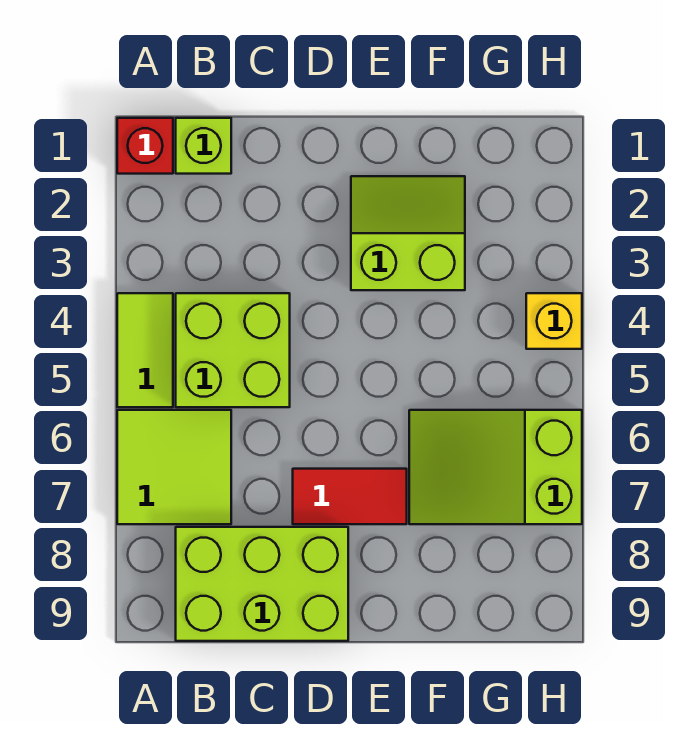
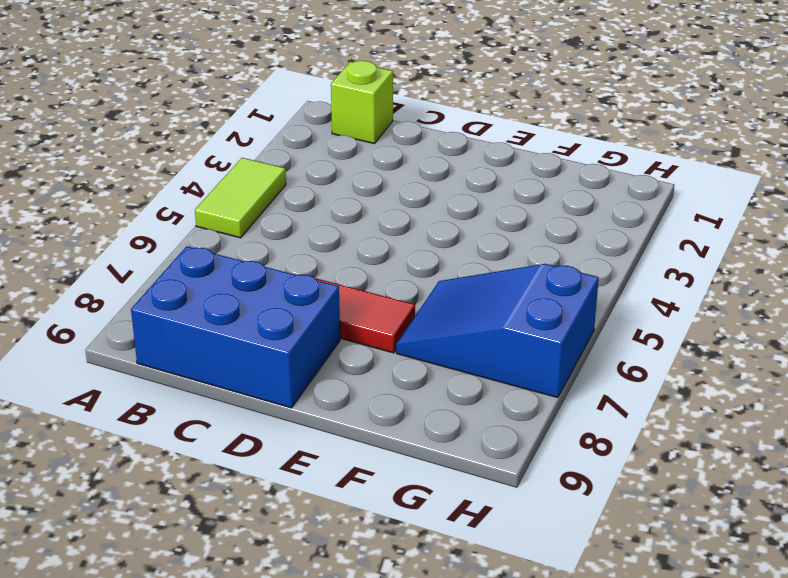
blue brick B8:D9 level 1 -> lime brick B8:D9 level 1
blue slope F6:H7 level 1 top H -> lime slope F6:H7 level 1 top H
none -> red brick A1 level 1
none -> lime tile A6:B7 level 1

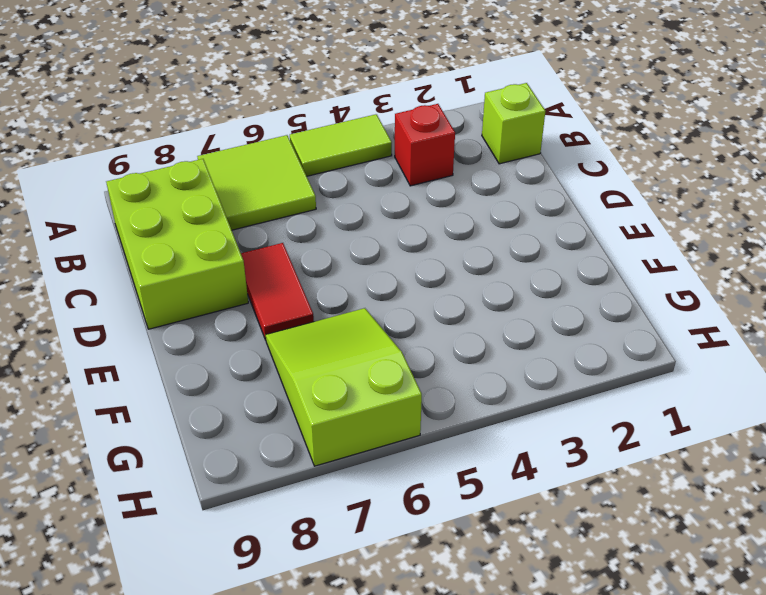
red brick B3 level 1 -> red brick A1 level 1
none -> lime brick B4:C5 level 1
none -> lime slope E2:F3 level 1 top 3

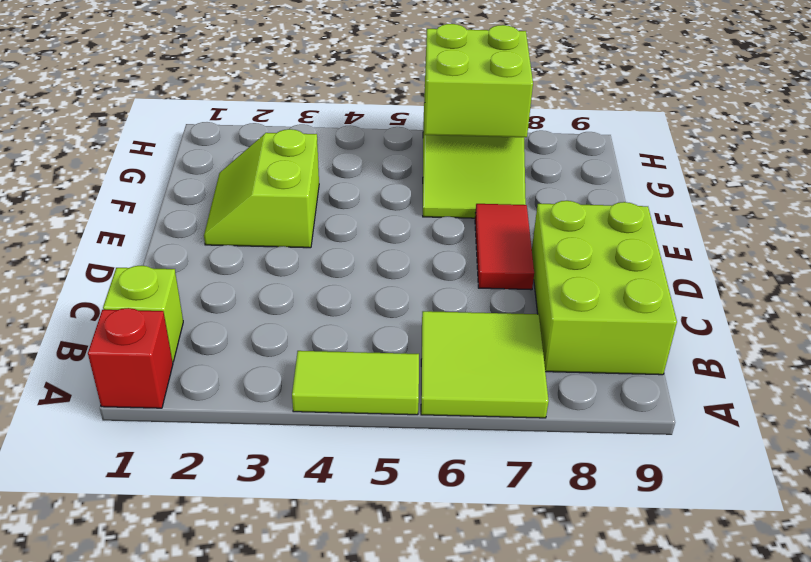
lime brick G6:H7 level 2 -> lime brick B4:C5 level 1
none -> yellow brick H4 level 1

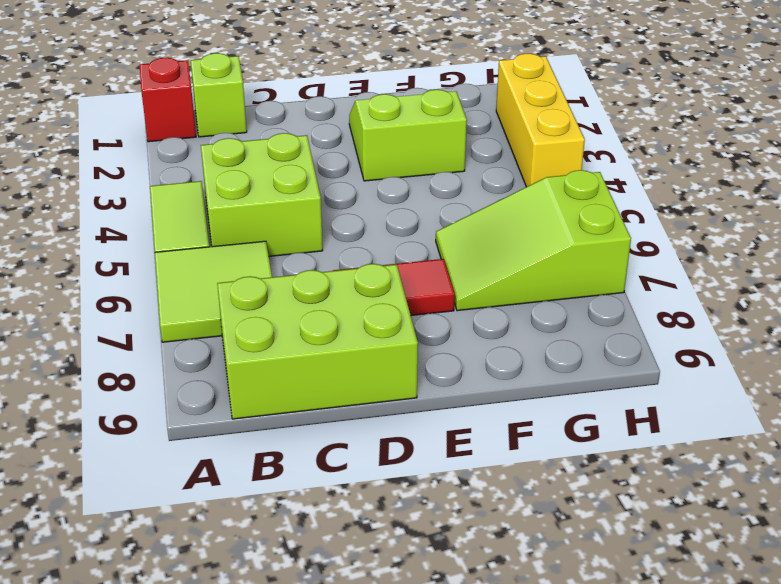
yellow brick H2:H4 level 1 -> yellow brick H4 level 1

